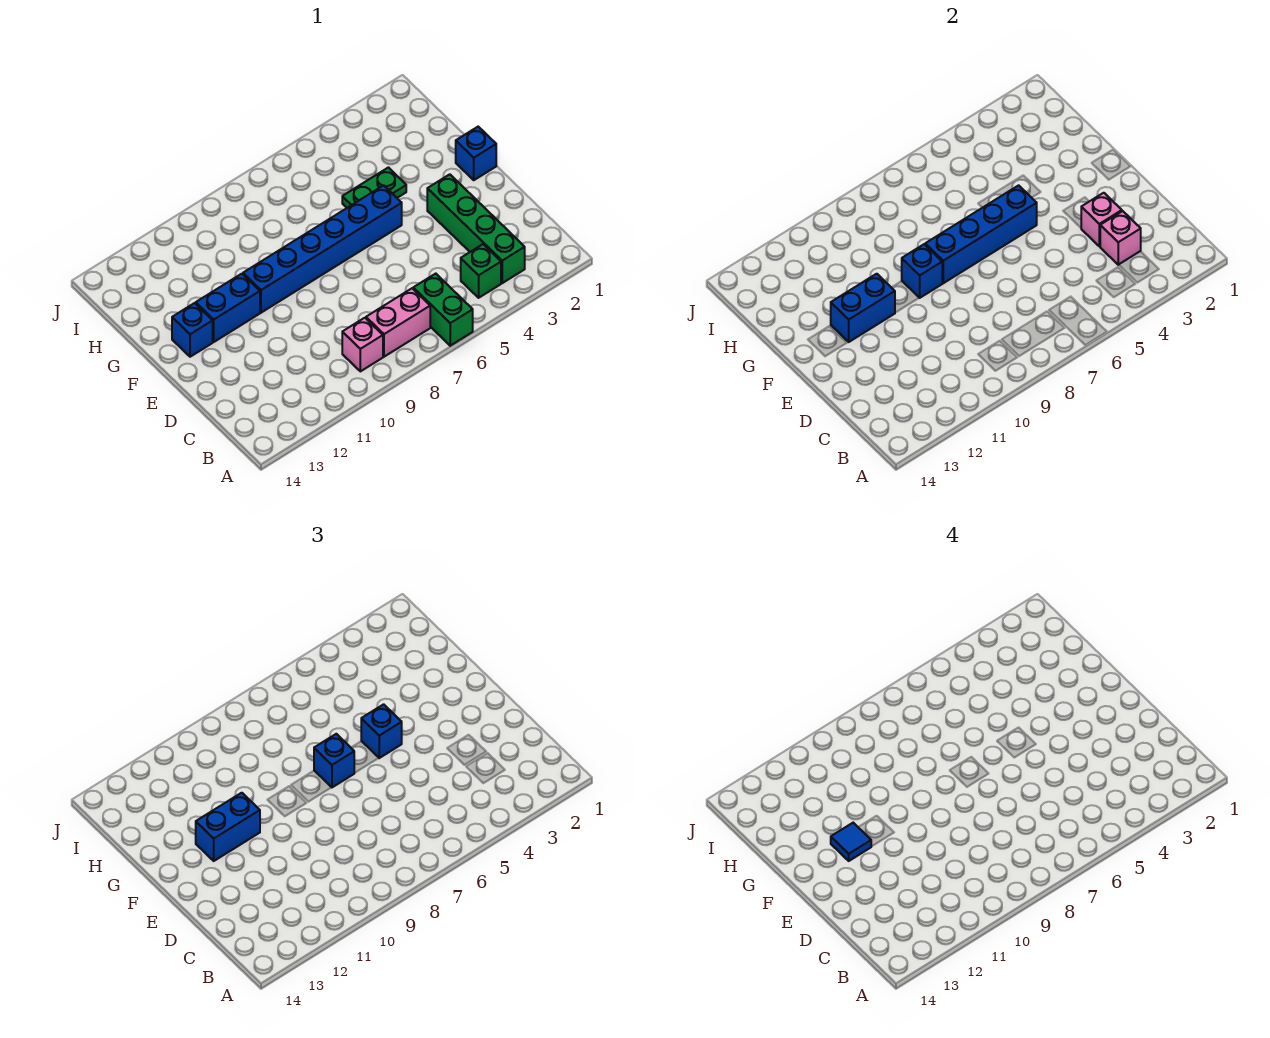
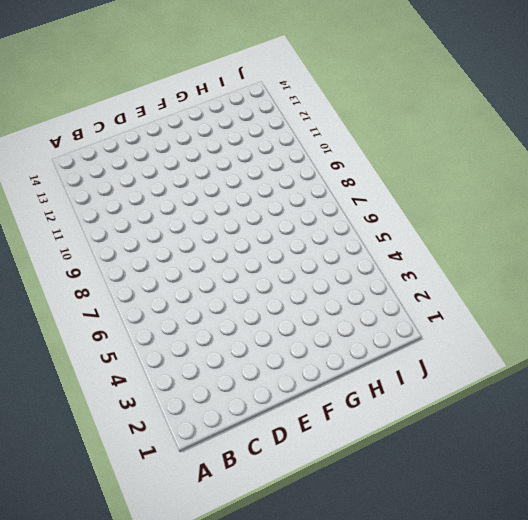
none -> green brick A6:B6 level 1
none -> green brick B3:E3 level 1
none -> green brick B4 level 1

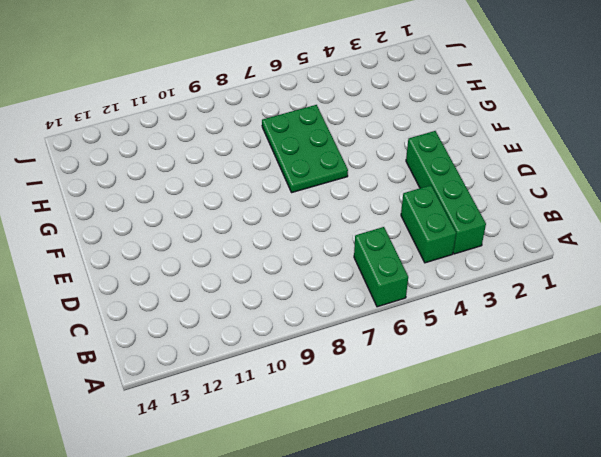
green brick B4:C4 level 1 -> green brick B4 level 1
green plate F6:H7 level 1 -> blue brick F5:F10 level 1
none -> pink brick B7:B8 level 1
none -> pink brick B9 level 1
none -> blue brick F1 level 1

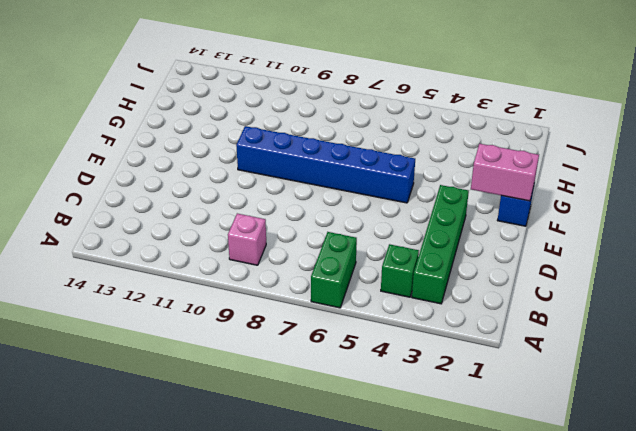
pink brick F1:F2 level 2 -> pink brick B7:B8 level 1
none -> blue brick F11:F12 level 1
none -> blue brick F13 level 1
none -> green plate G4:G5 level 1

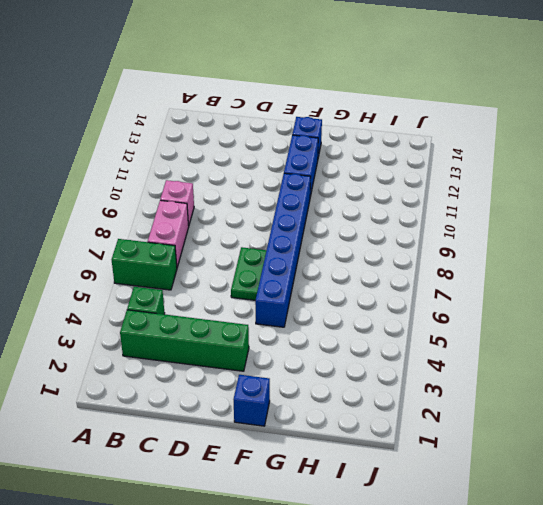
green plate E6:E7 level 1 -> green plate G4:G5 level 1
none -> pink brick C3 level 2
none -> pink brick D3 level 2
none -> blue brick F5:F8 level 2

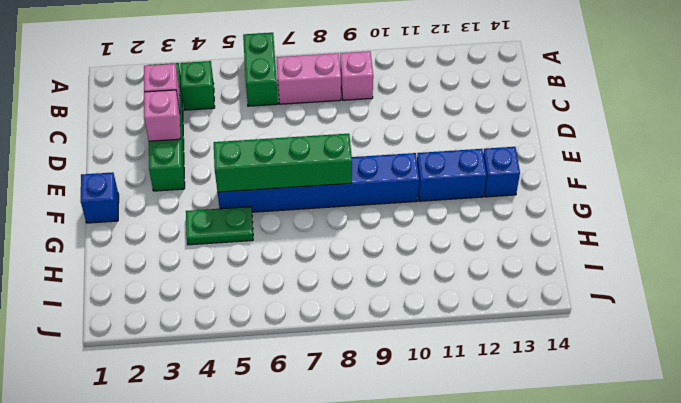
green brick F5:F8 level 2 -> blue brick F5:F8 level 2
none -> blue brick F9 level 2
none -> blue brick F11:F12 level 2
none -> blue brick F5 level 3

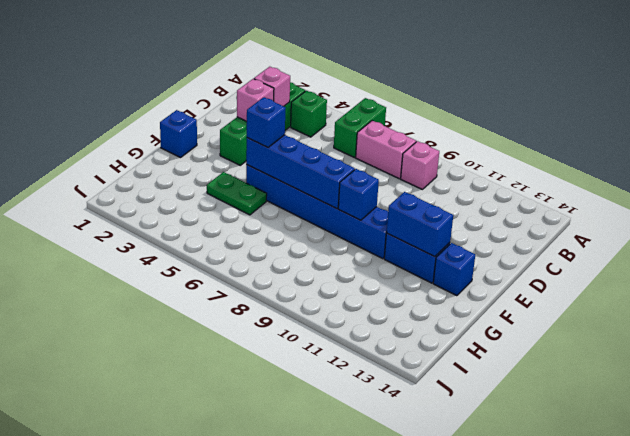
none -> blue brick F7 level 3
none -> blue brick F11:F12 level 3
none -> blue tile F12 level 4

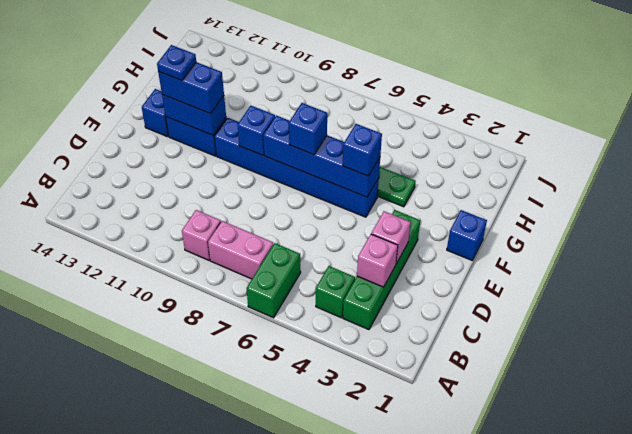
blue plate F12 level 4 -> blue tile F12 level 4

